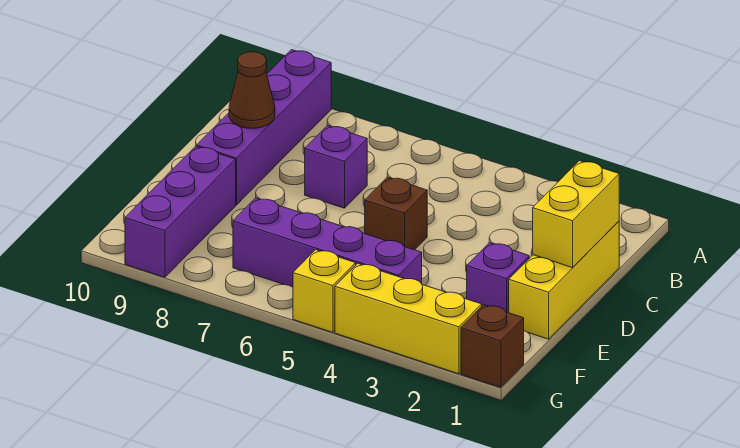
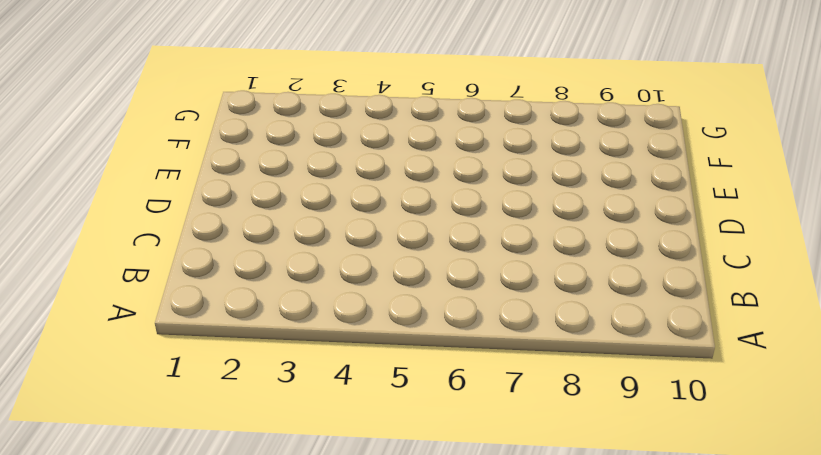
none -> purple brick A9:D9 level 1
none -> yellow brick C1:E1 level 1
none -> purple brick C7 level 1

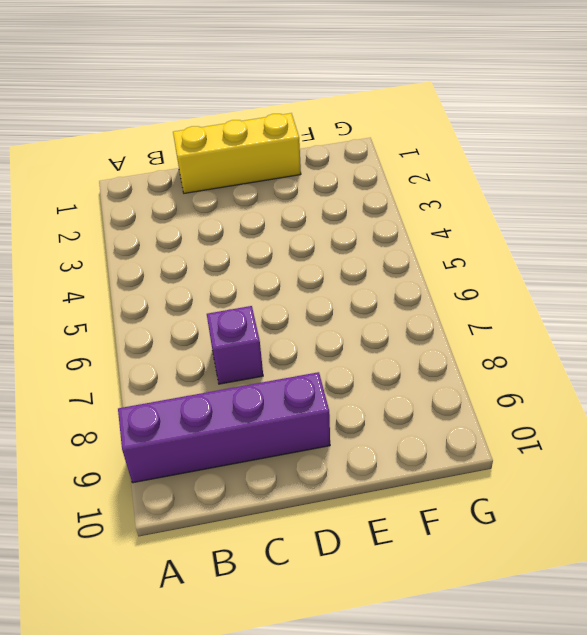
none -> brown brick D5 level 1
none -> purple brick E2 level 1
none -> purple brick E9:G9 level 1

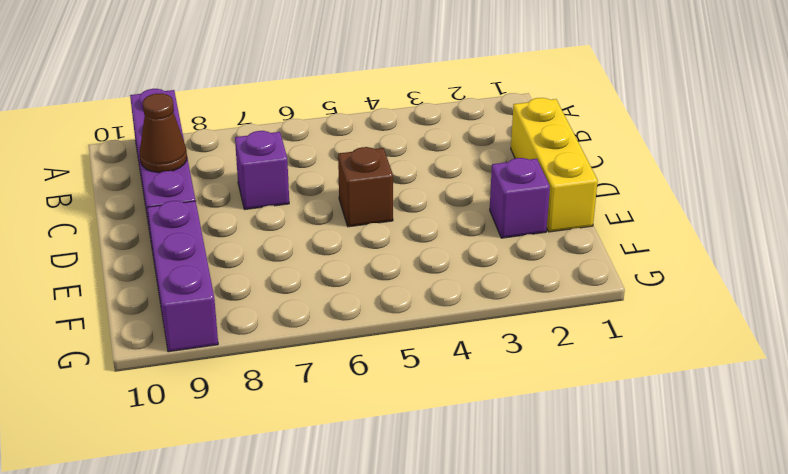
none -> purple brick F4:F7 level 1
none -> brown brick G1 level 1
none -> yellow brick G2:G4 level 1

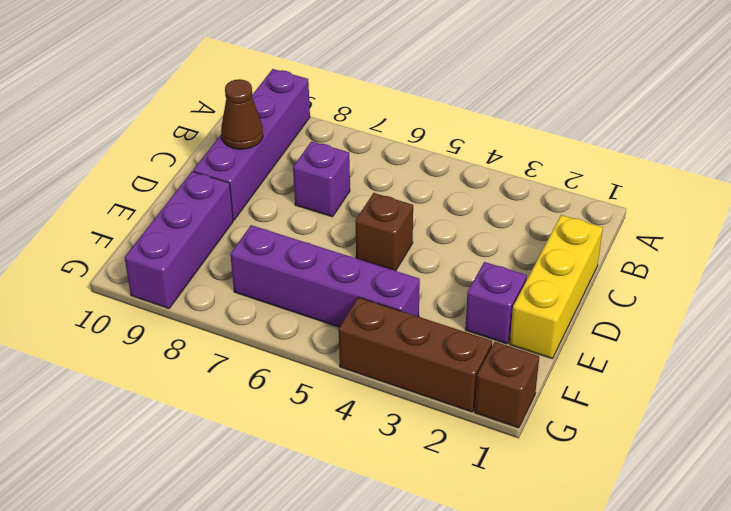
brown brick G2:G4 level 1 -> yellow brick G2:G4 level 1
none -> yellow brick G5 level 1
none -> yellow brick C1:D1 level 2

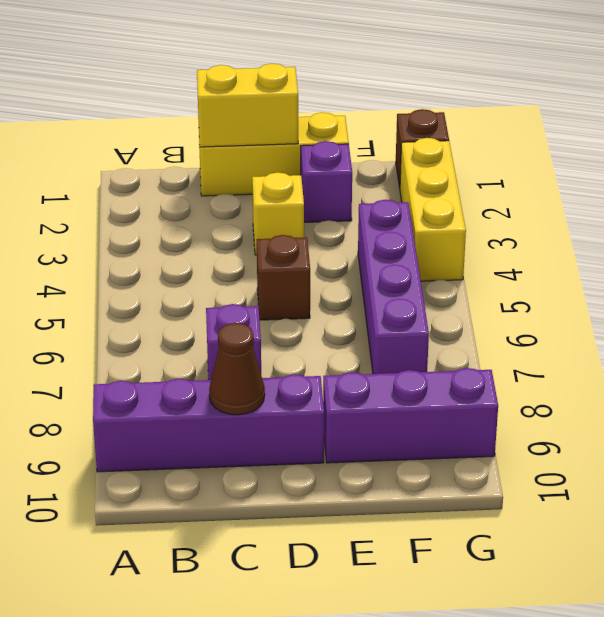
yellow brick D3 level 1 -> yellow brick G5 level 1

